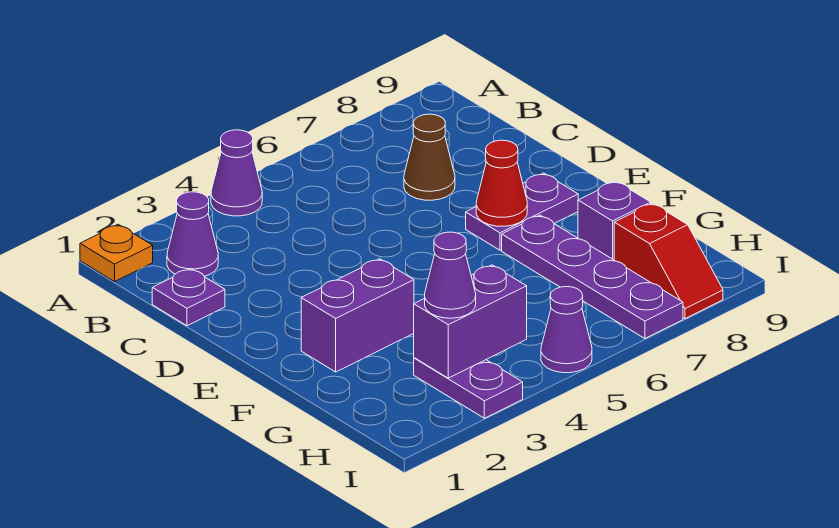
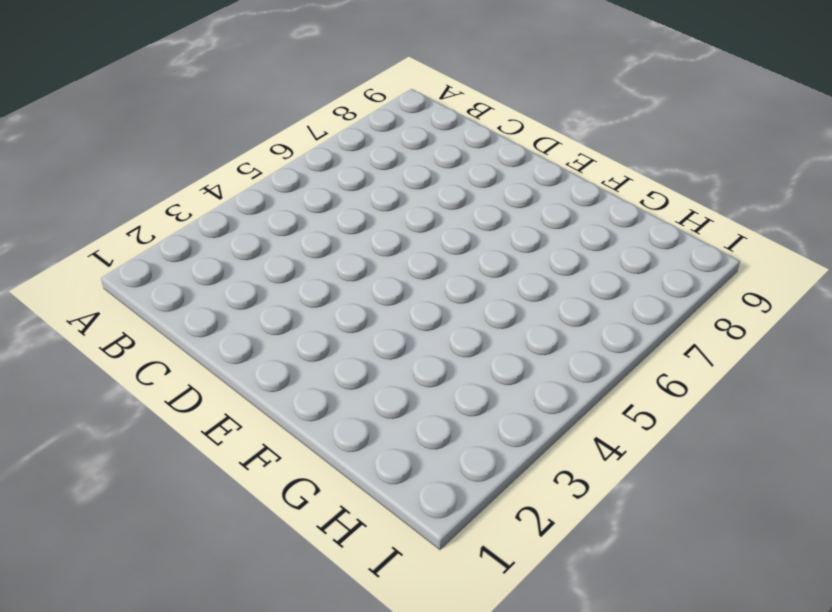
none -> orange plate A1 level 1
none -> purple cone A4 level 1
none -> purple cone B2 level 1

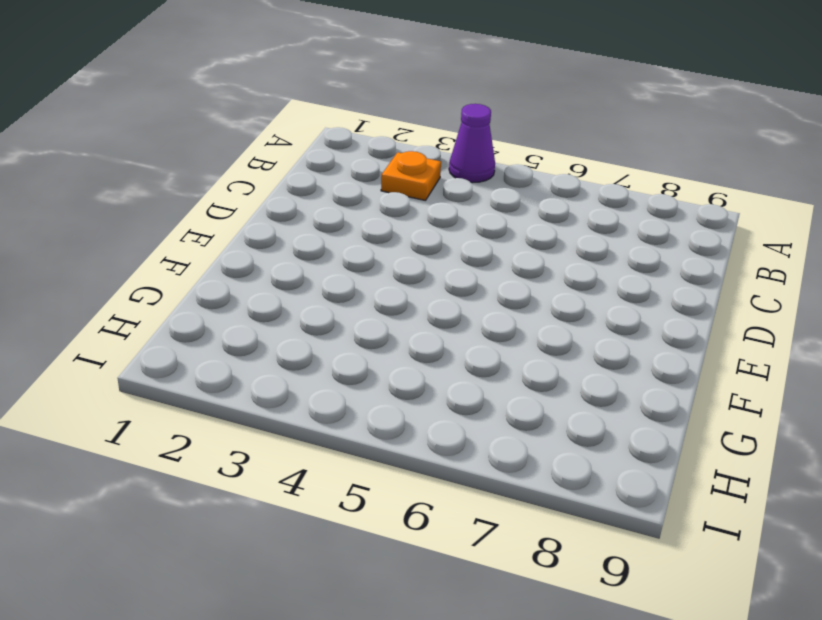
orange plate B3 level 1 -> orange plate A1 level 1
none -> purple cone B2 level 1
none -> purple plate C1 level 1
none -> brown cone C7 level 1

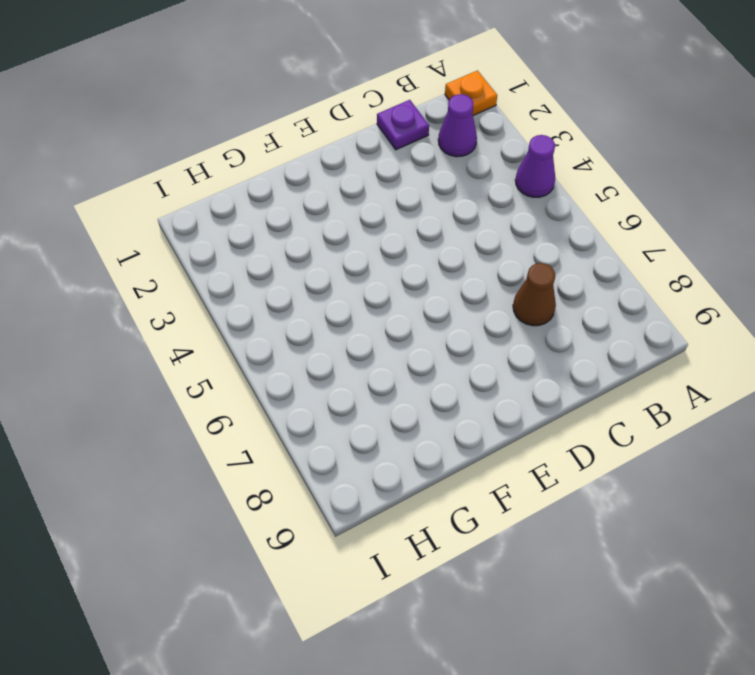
none -> purple plate E7:E8 level 1
none -> purple brick F2:F3 level 1
none -> purple plate F7:I7 level 1

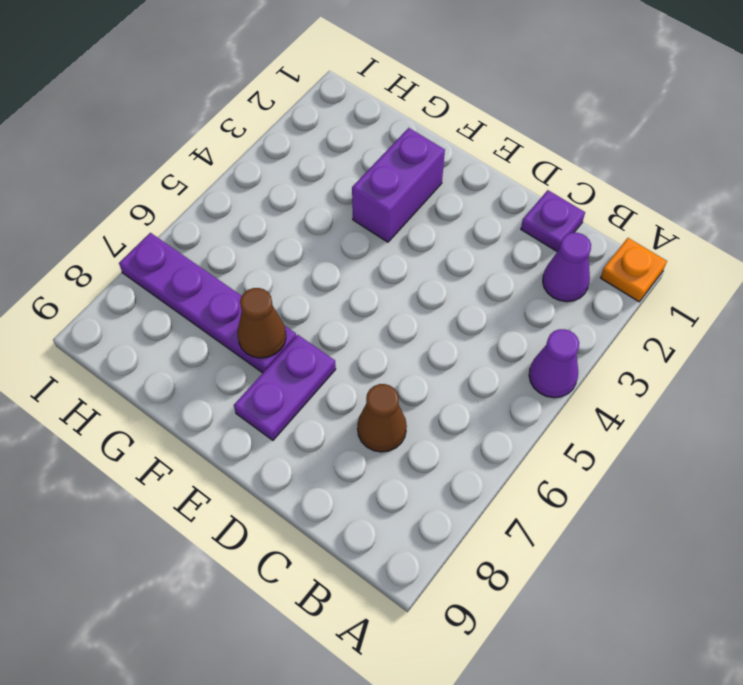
brown cone F7 level 2 -> none
none -> purple brick G8 level 1
none -> purple plate H3:I3 level 1
none -> red slope H8:I8 level 1 top H

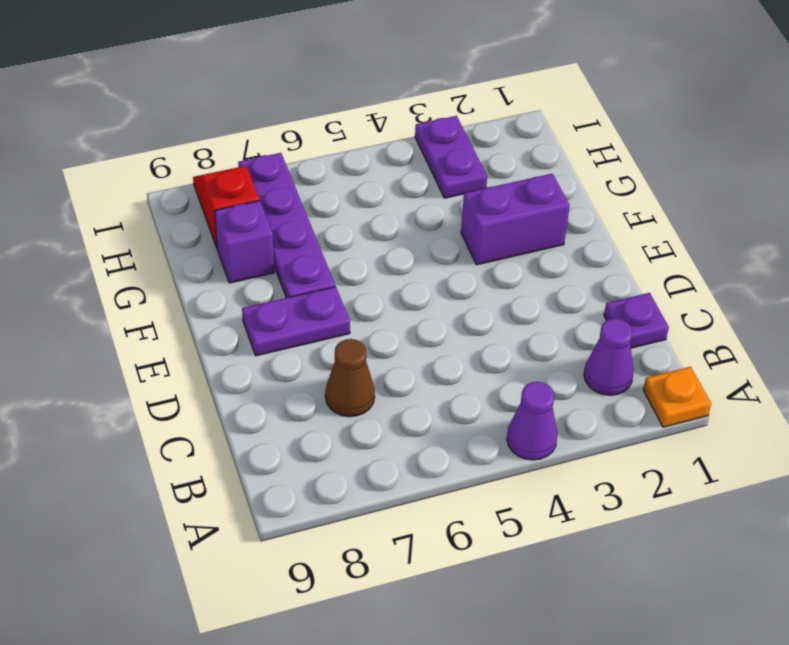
none -> purple cone I5 level 1
none -> red cone E7 level 2
none -> purple brick H3:H4 level 2

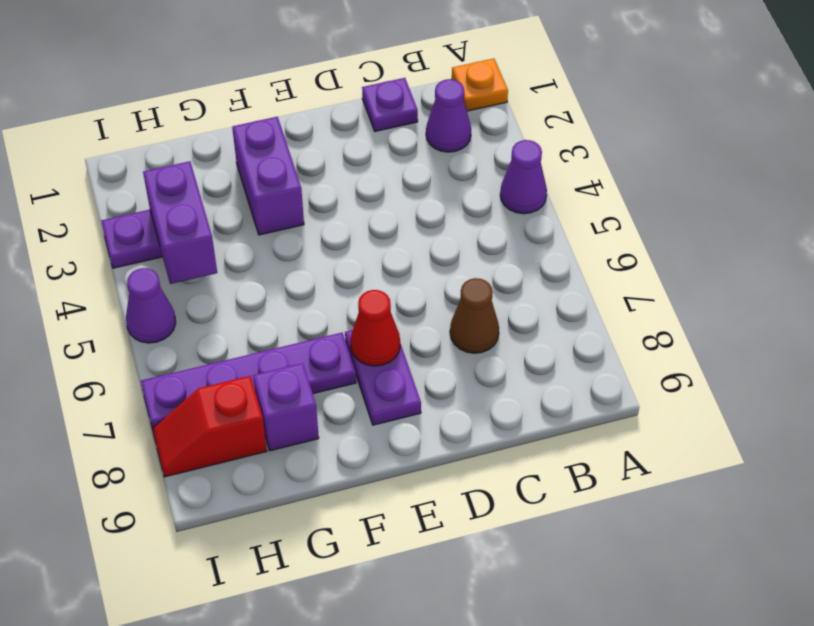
none -> purple cone H3 level 3

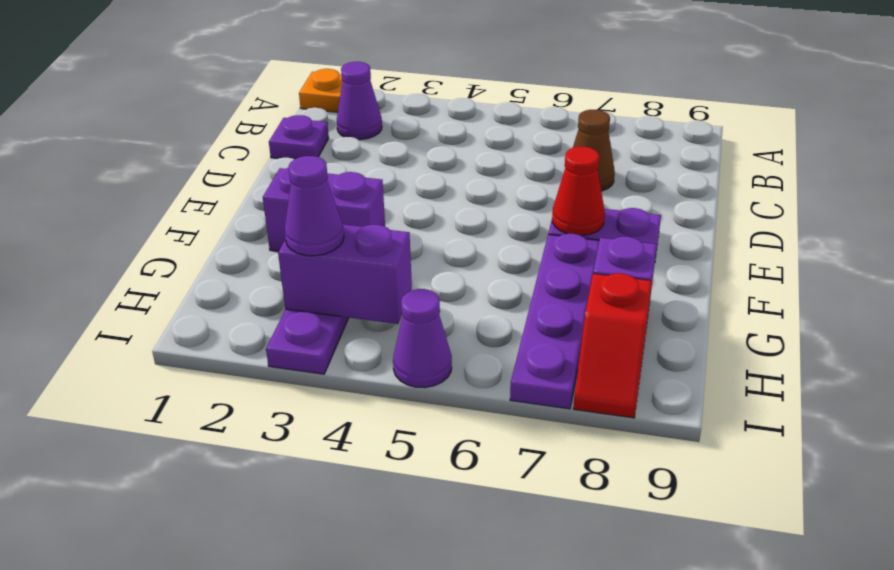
none -> purple cone A4 level 1

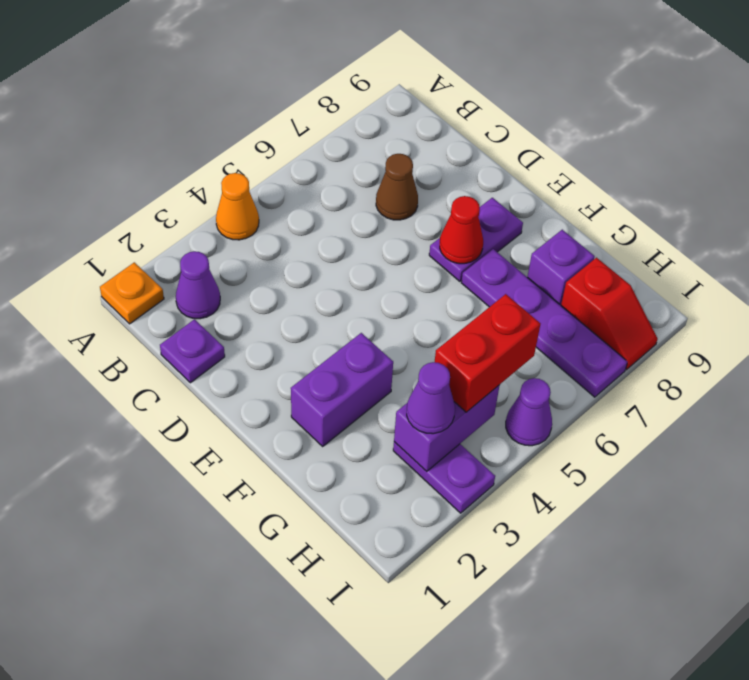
orange cone A4 level 1 -> purple cone A4 level 1
red brick H4:H5 level 3 -> none

